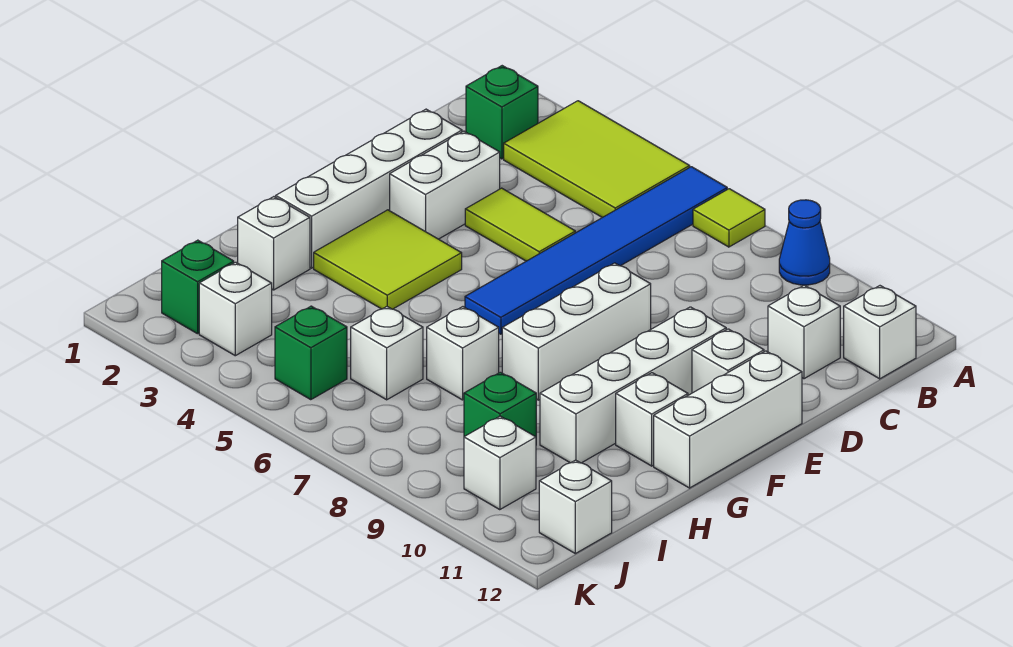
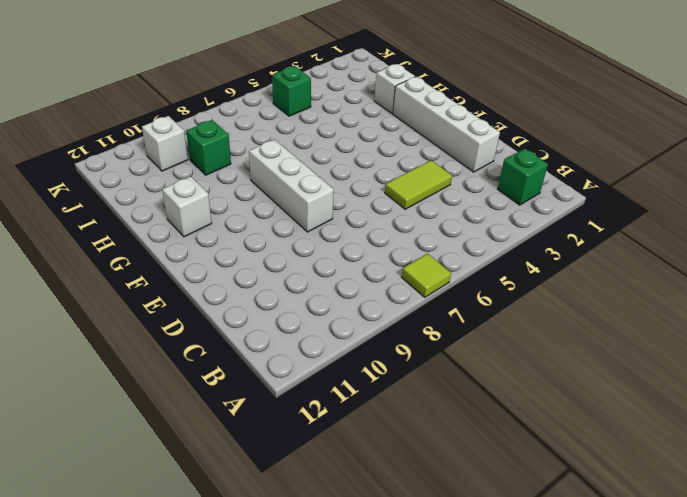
none -> lime tile A3:B5 level 1
none -> blue tile A6:F6 level 1
none -> blue cone A9 level 1

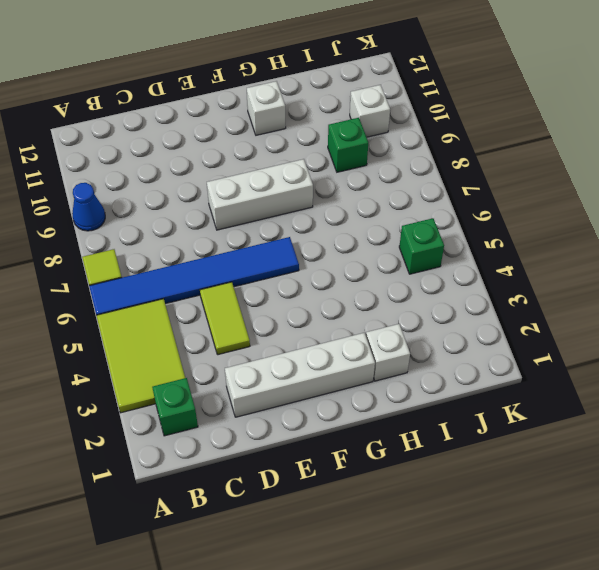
none -> white brick B12 level 1
none -> white brick C11 level 1
none -> white brick D3:E3 level 1

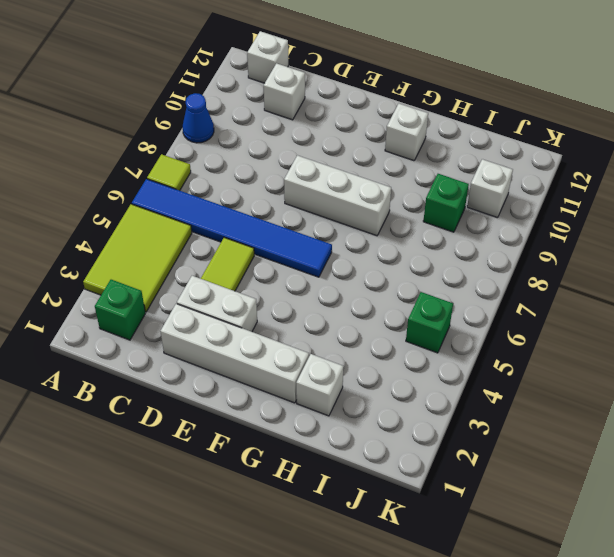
none -> white brick E10:H10 level 1
none -> white brick E11 level 1
none -> white brick E12:G12 level 1

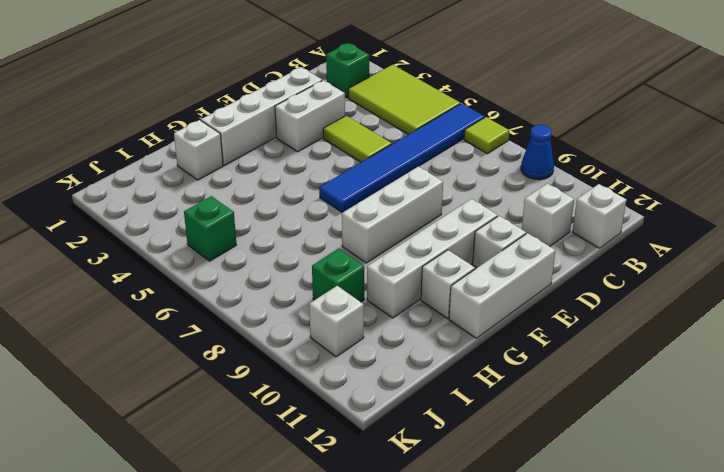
none -> lime tile F3:G4 level 1
none -> white brick H7 level 1
none -> white brick I6 level 1

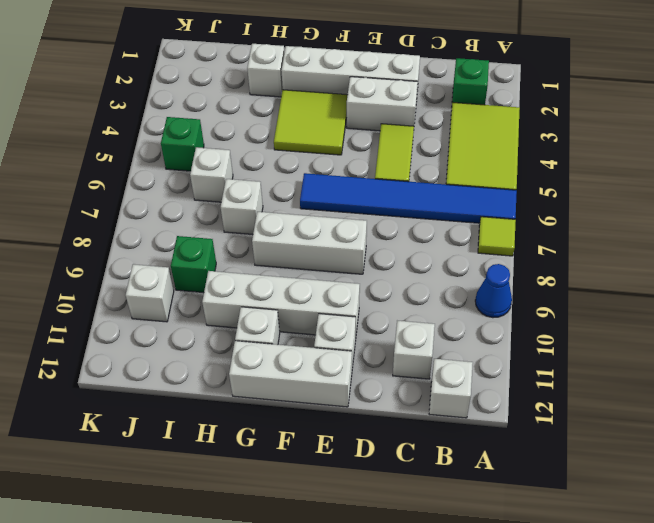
none -> green brick J2 level 1
none -> white brick J3 level 1
none -> white brick J12 level 1

